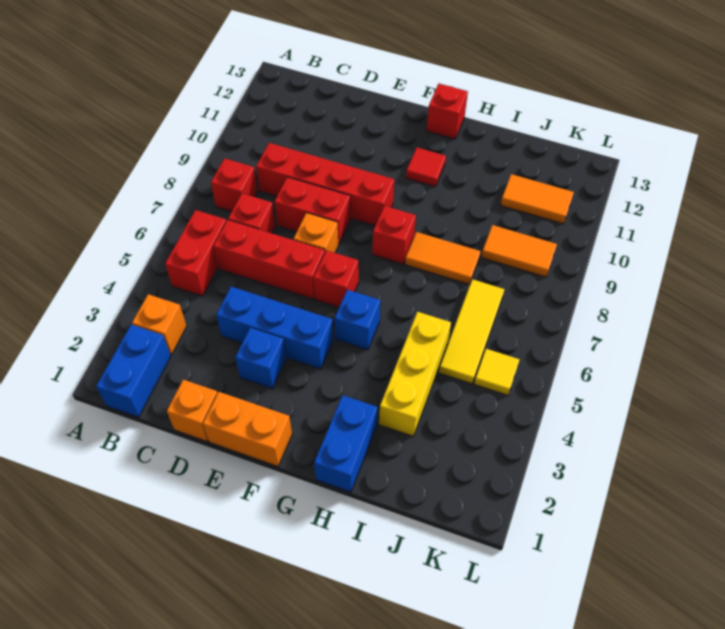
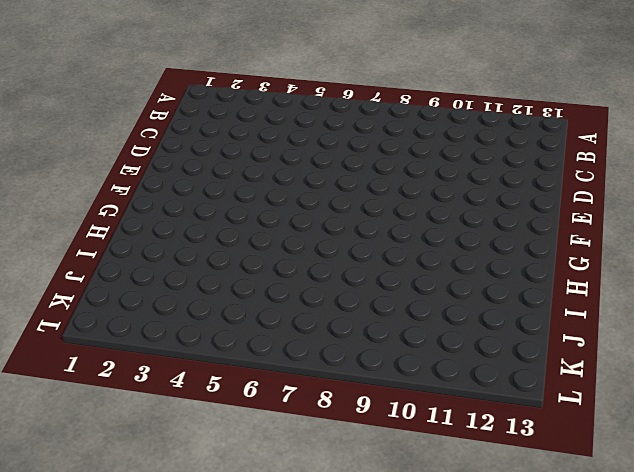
none -> blue brick B1:B2 level 1
none -> orange brick B3 level 1
none -> red brick B5:B6 level 1

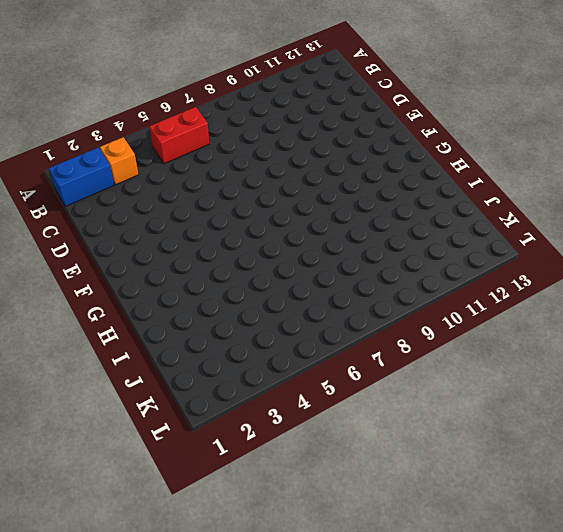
none -> red brick B8 level 1
none -> red brick C6:E6 level 1
none -> red brick C7 level 1

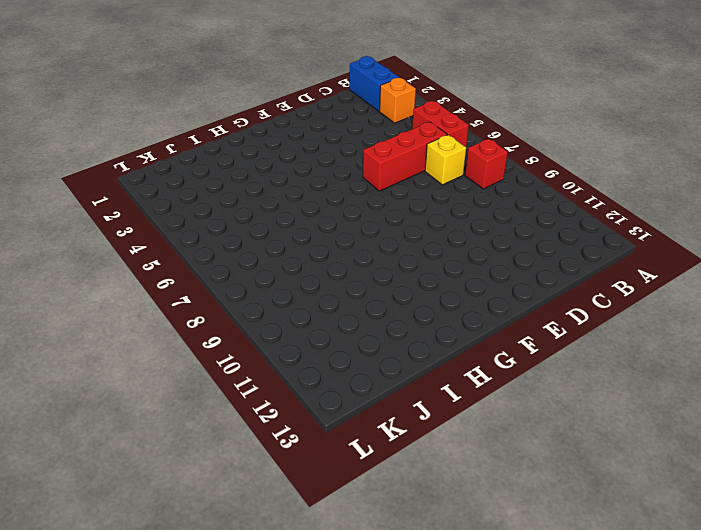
yellow brick C7 level 1 -> red brick C7 level 1
none -> red brick C9:F9 level 1
none -> orange brick D1 level 1
none -> blue brick D4:F4 level 1

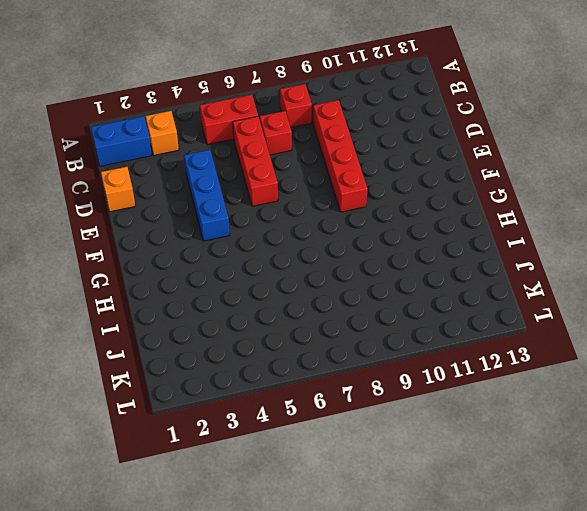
none -> red brick D8:E8 level 1
none -> orange brick E1:F1 level 1
none -> blue brick E3 level 1

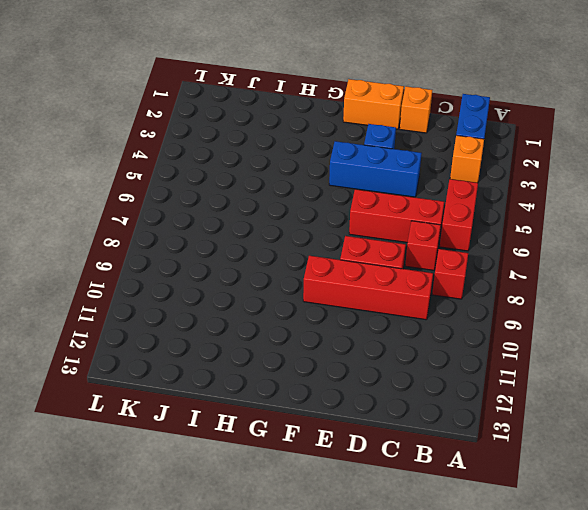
none -> orange brick E7 level 1
none -> red brick F6 level 1
none -> blue brick G5 level 1

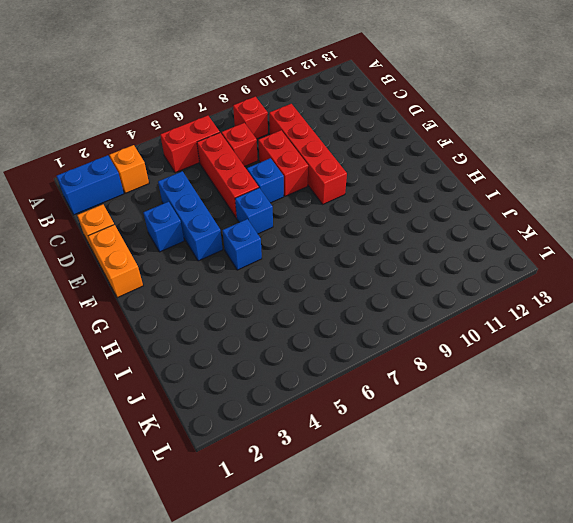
blue brick E7 level 1 -> orange brick E7 level 1
blue brick F6 level 1 -> red brick F6 level 1
none -> red brick G8 level 1
none -> red tile G11 level 1
none -> red brick G13 level 1

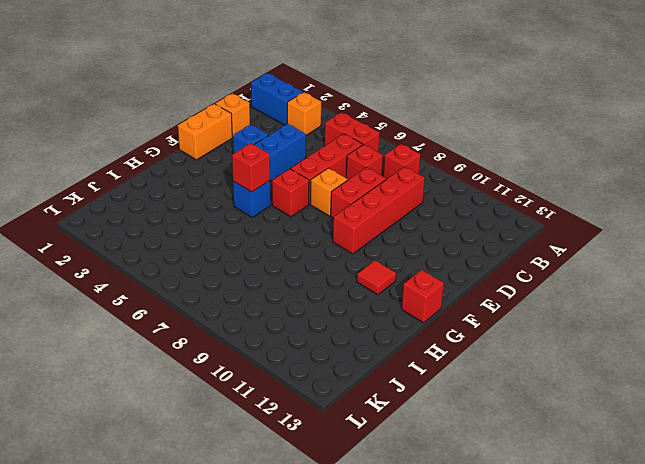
red brick G5 level 2 -> red brick G8 level 1
none -> blue brick H1:H2 level 1
none -> orange tile H8:I8 level 1
none -> yellow brick I3:I5 level 1

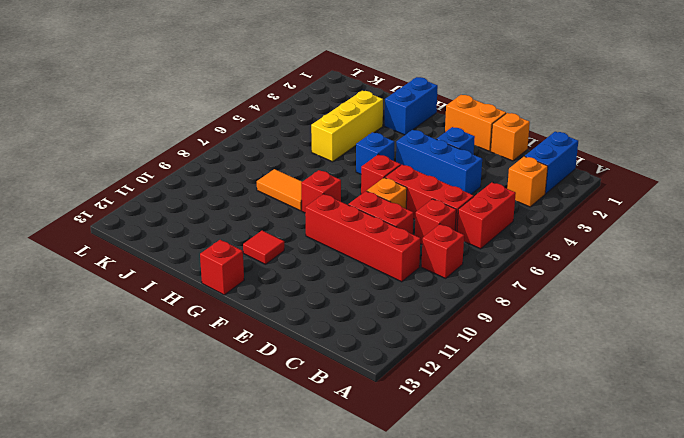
none -> yellow tile J5:J7 level 1
none -> orange tile J9:K9 level 1
none -> orange tile J11:K11 level 1

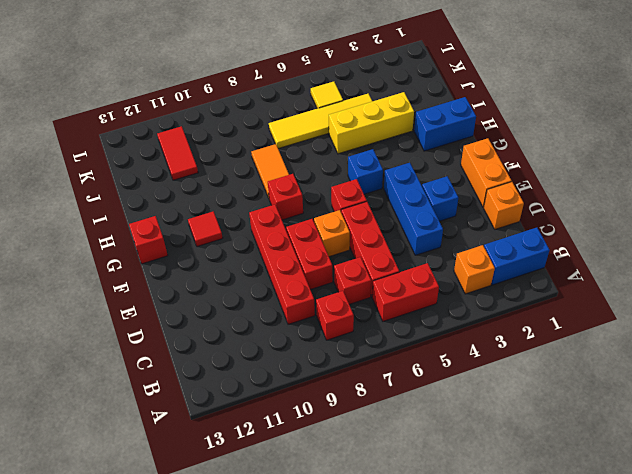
yellow tile J4:J7 level 1 -> yellow tile J5:J7 level 1
red tile J11:K11 level 1 -> orange tile J11:K11 level 1
none -> orange tile J9:K9 level 1

